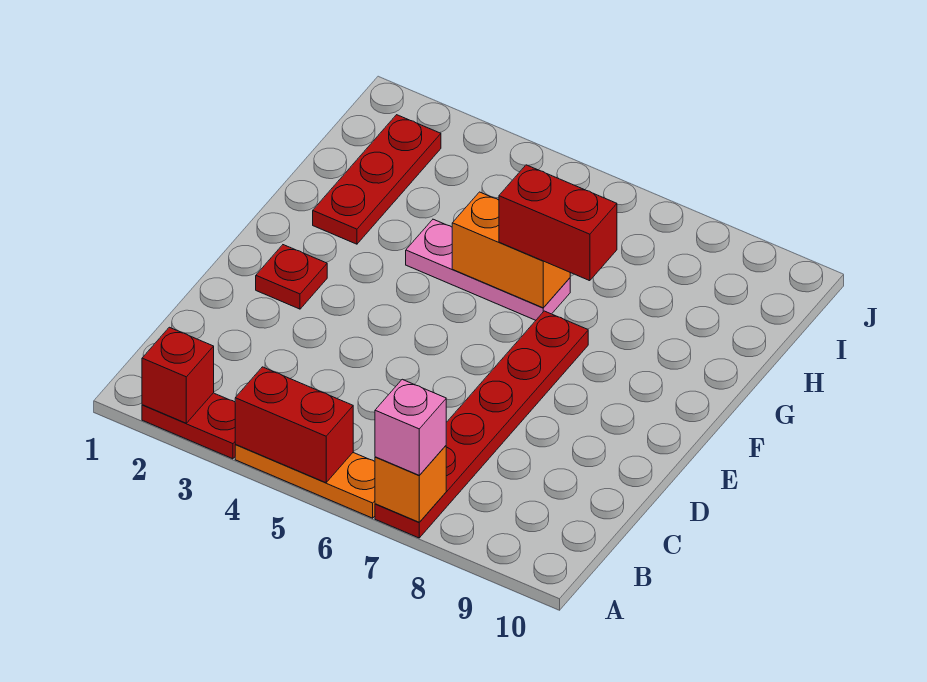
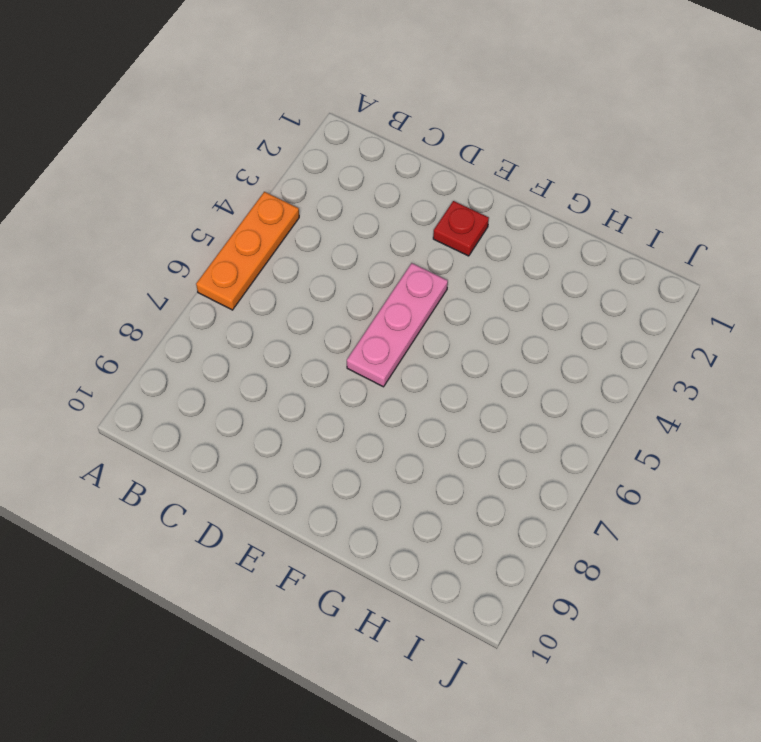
pink plate E4:E6 level 1 -> pink plate G4:G6 level 1
none -> red plate A2:A3 level 1
none -> red plate A7:F7 level 1
none -> red plate G2:I2 level 1

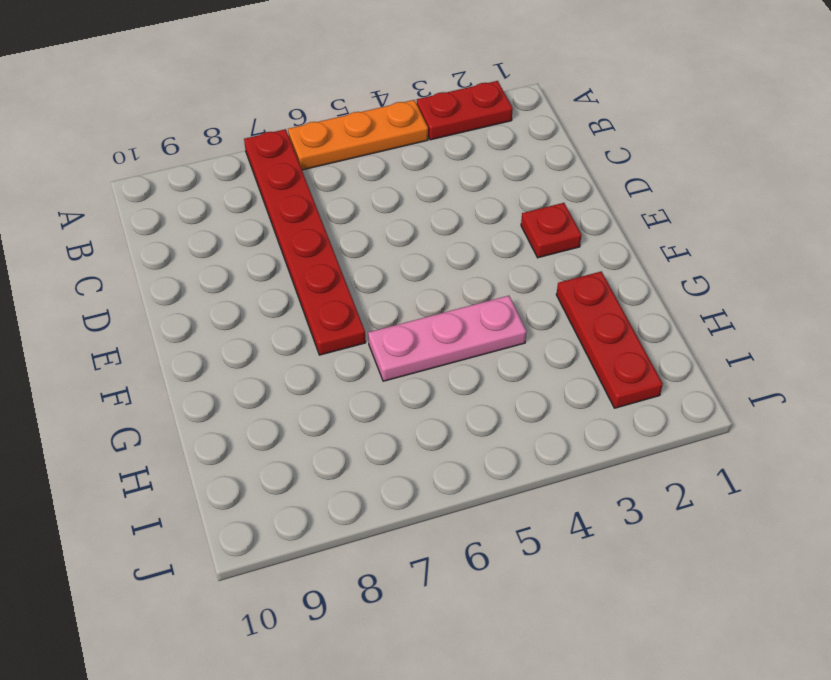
none -> red brick A2 level 2
none -> red brick A4:A5 level 2
none -> orange brick A7 level 2

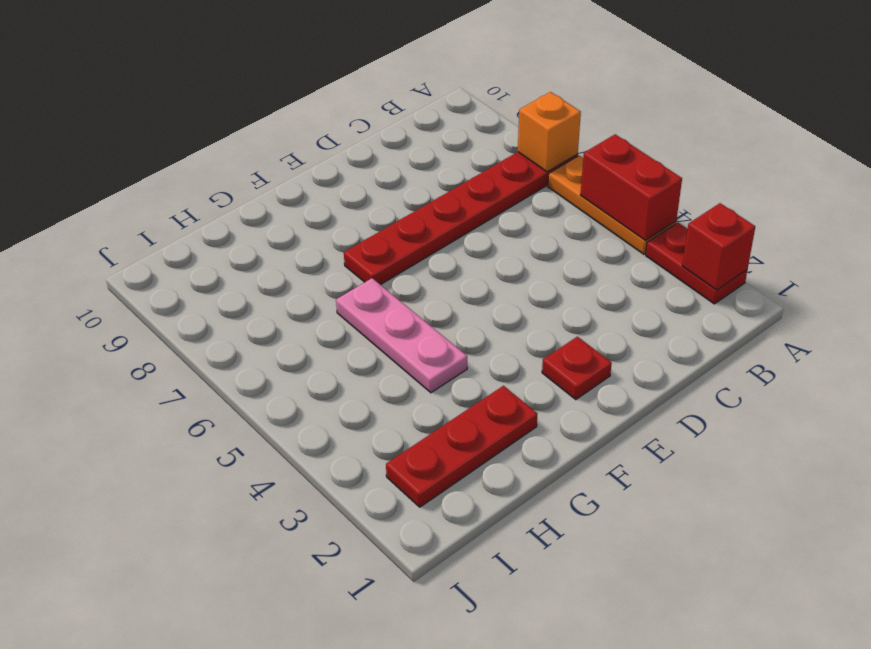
none -> orange brick G5:G6 level 2
none -> pink brick A7 level 3
none -> red brick G6:G7 level 3

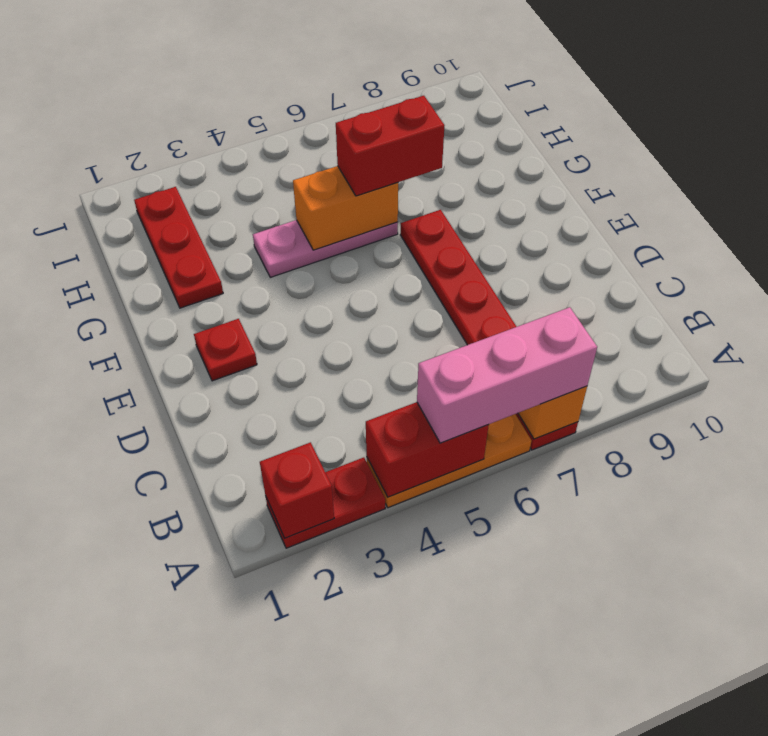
pink brick A5:A7 level 3 -> pink brick A7 level 3

